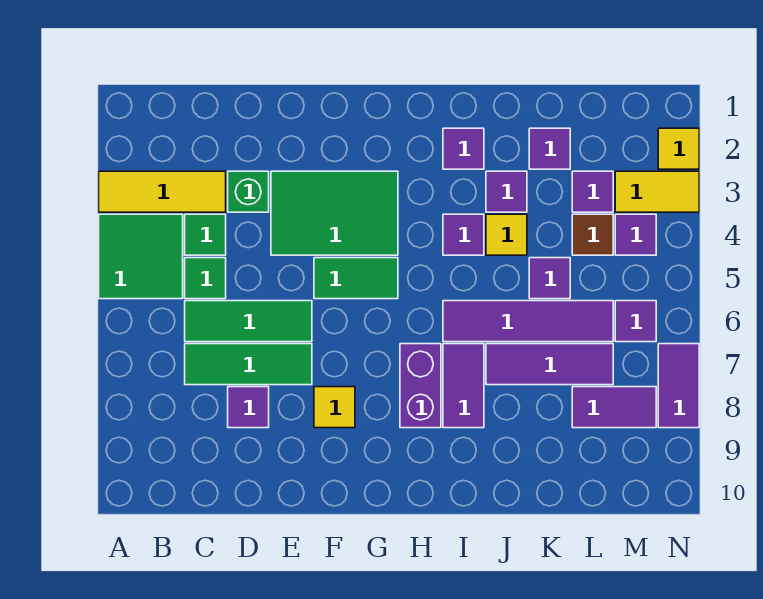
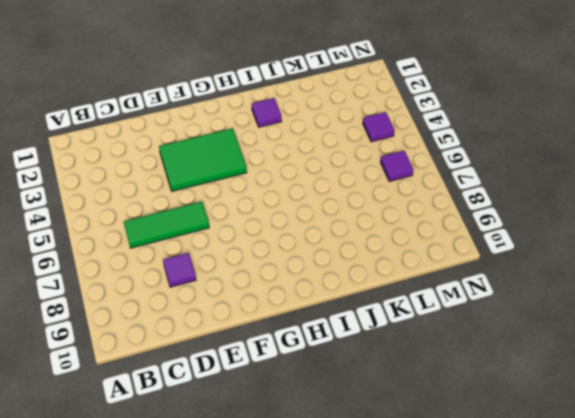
none -> yellow tile A3:C3 level 1
none -> green tile A4:B5 level 1
none -> green tile C4 level 1

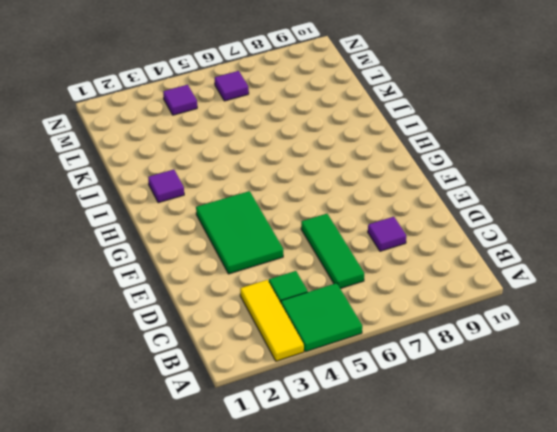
none -> green tile C5 level 1
none -> green tile C7:E7 level 1
none -> green brick D3 level 1

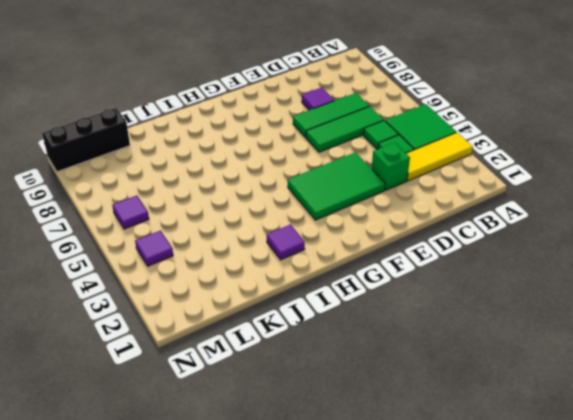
black brick L10:N10 level 1 -> none
none -> green tile F5:G5 level 1
none -> yellow tile F8 level 1
none -> purple brick H7:H8 level 1

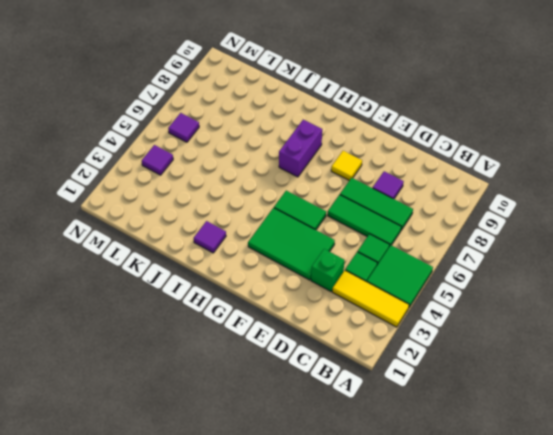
none -> purple tile I4 level 1
none -> purple tile I6:L6 level 1
none -> purple tile I7:I8 level 1

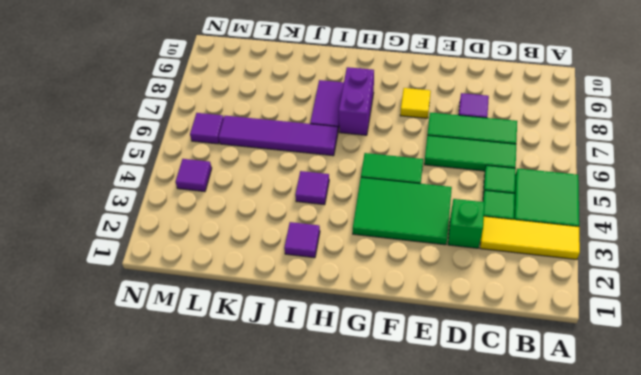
none -> purple tile J3 level 1
none -> yellow tile J4 level 1
none -> purple tile J7:L7 level 1

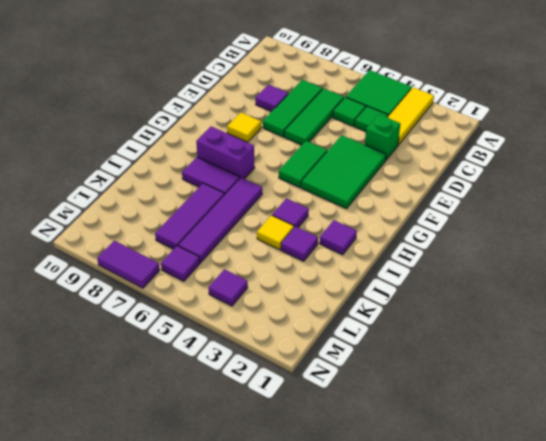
none -> purple tile K2 level 1
none -> purple tile K5 level 1
none -> purple tile L3 level 1

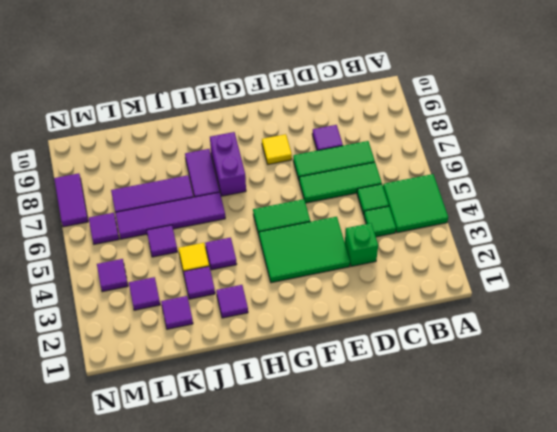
none -> yellow tile A3:C3 level 1
none -> brown tile L4 level 1
none -> purple tile L8:M8 level 1

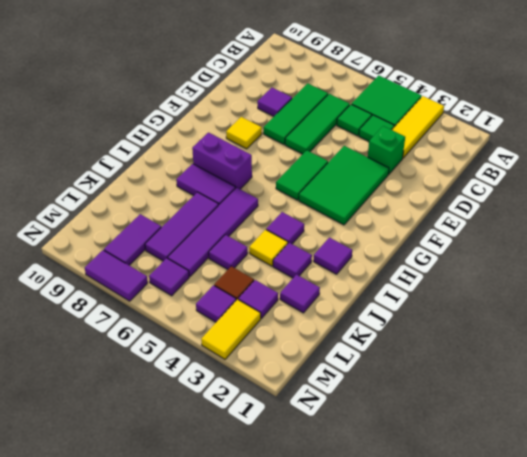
none -> yellow tile N2 level 1

